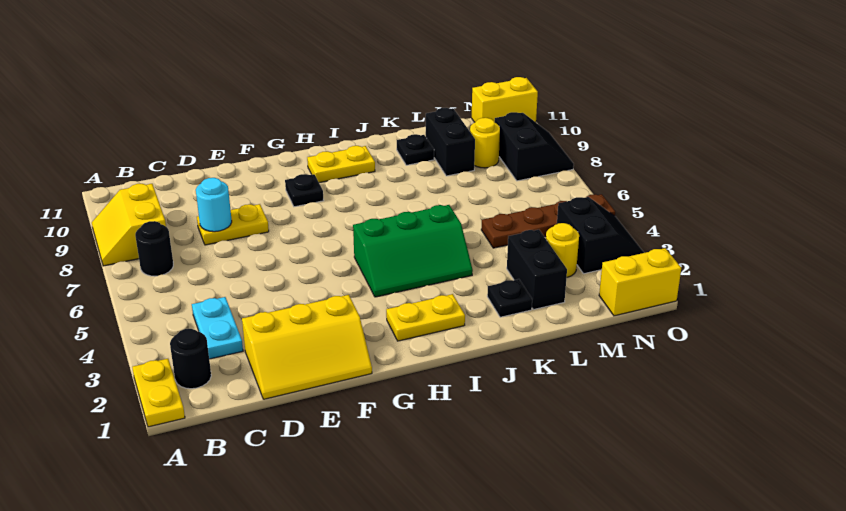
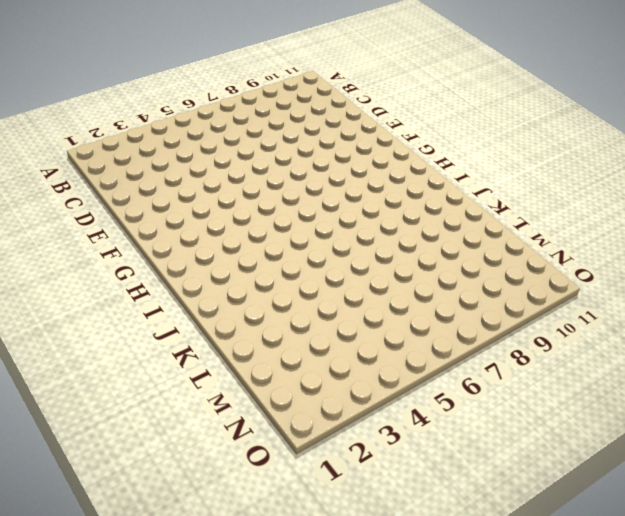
none -> yellow plate A1:A2 level 1
none -> yellow slope A8:B9 level 1 top B
none -> black round brick B2 level 1

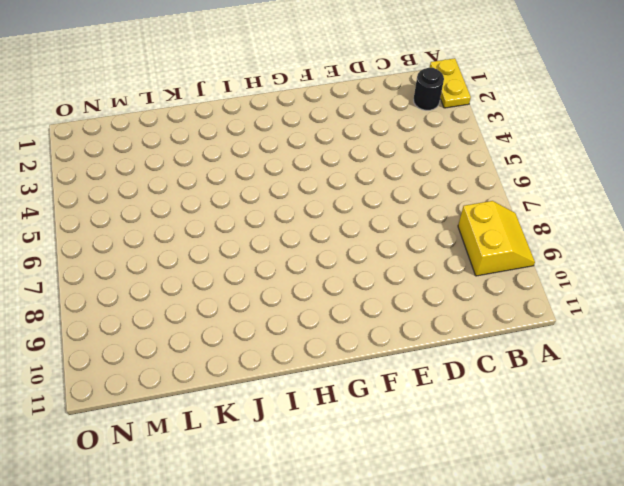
none -> black round brick B7 level 1
none -> cyan plate C3:C4 level 1
none -> yellow slope D1:F2 level 1 top 2

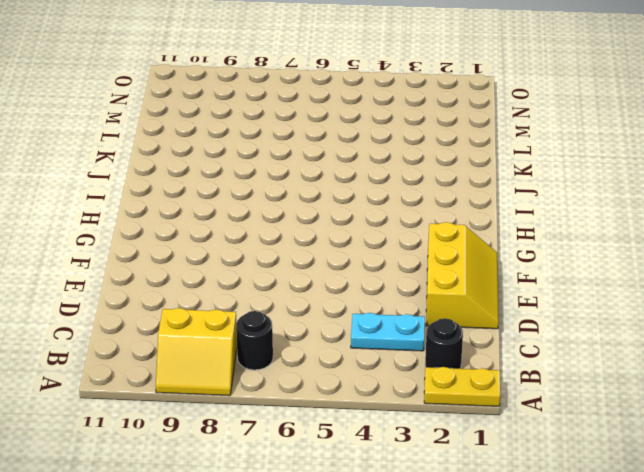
none -> yellow plate D8:E8 level 1
none -> black plate G9 level 1
none -> yellow plate H2:I2 level 1

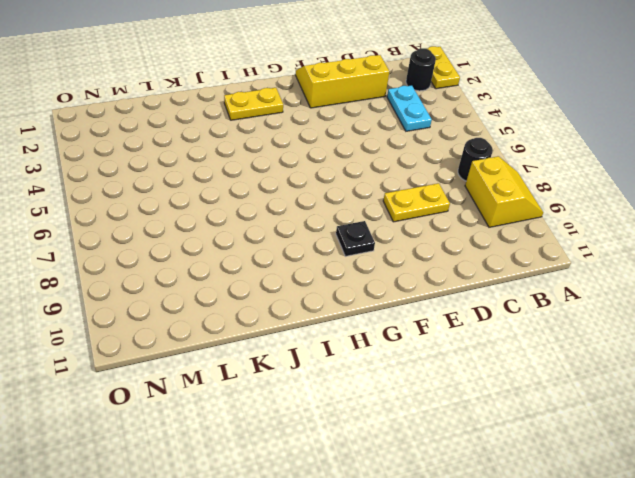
none -> green slope H4:J5 level 1 top 5
none -> yellow plate H10:I10 level 1
none -> black plate K2 level 1

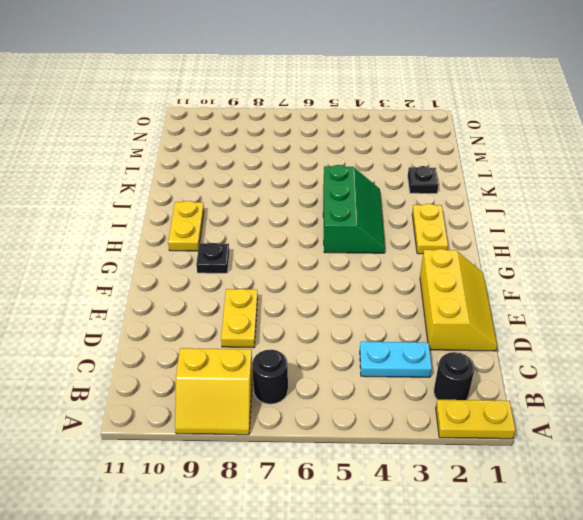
none -> black plate K10 level 1
none -> black brick L2:L3 level 1
none -> brown plate L5:O5 level 1

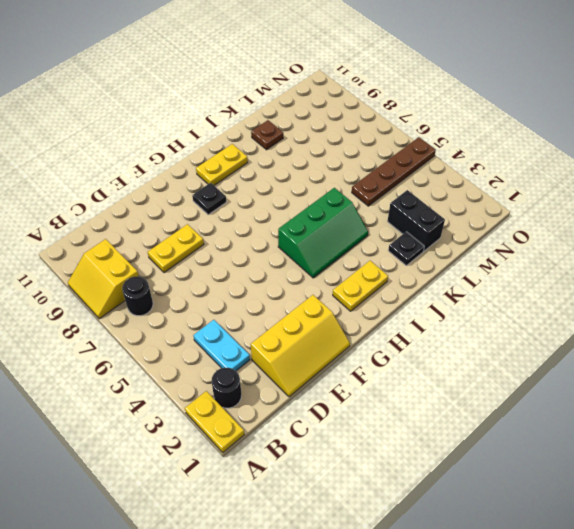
brown plate K10 level 1 -> black plate K10 level 1
none -> black brick L9:L10 level 1
none -> yellow round brick M3 level 1
none -> yellow round brick M9 level 1

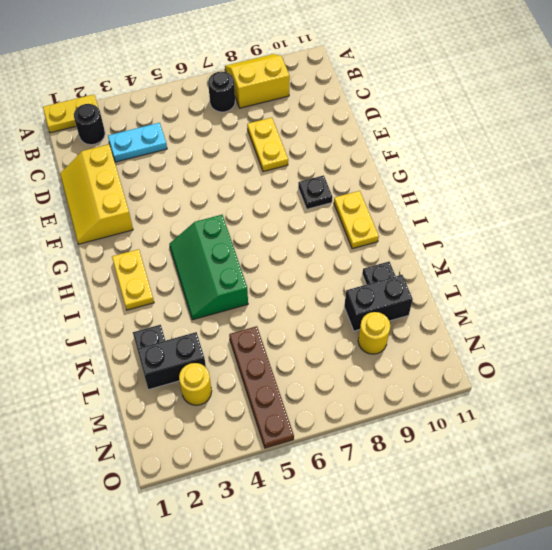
none -> yellow brick N1:O1 level 1
none -> black slope N3:O4 level 1 top N
none -> black slope N8:O9 level 1 top N

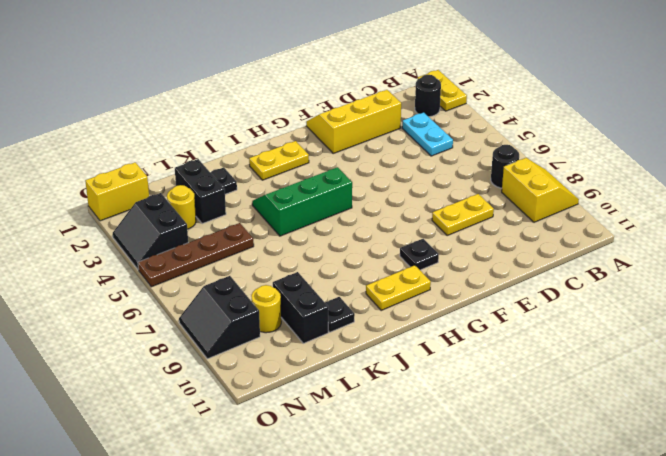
none -> yellow brick N11:O11 level 1
none -> cyan round brick D8 level 2

